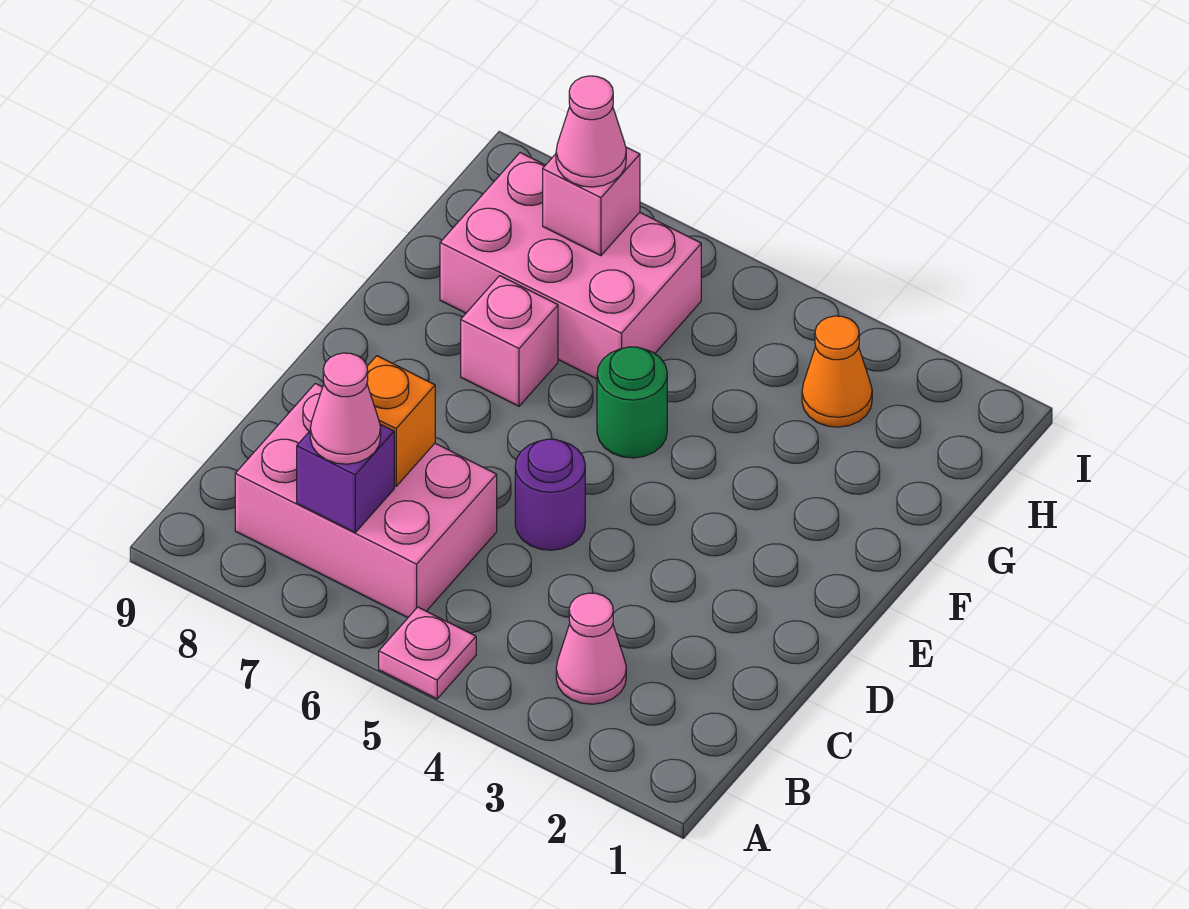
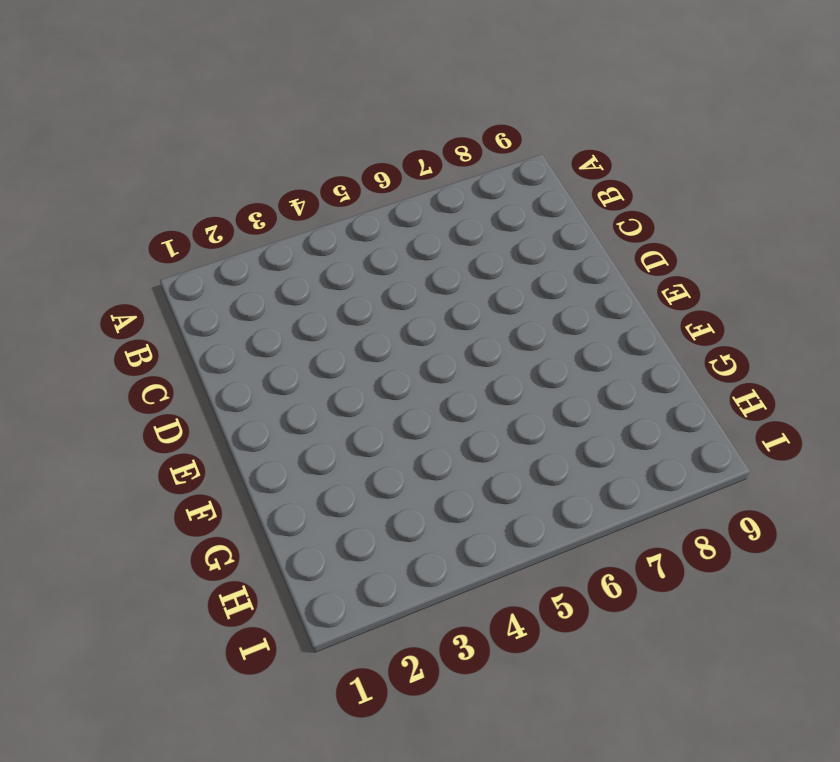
none -> pink plate A5 level 1
none -> pink cone B3 level 1
none -> pink brick B6:C8 level 1

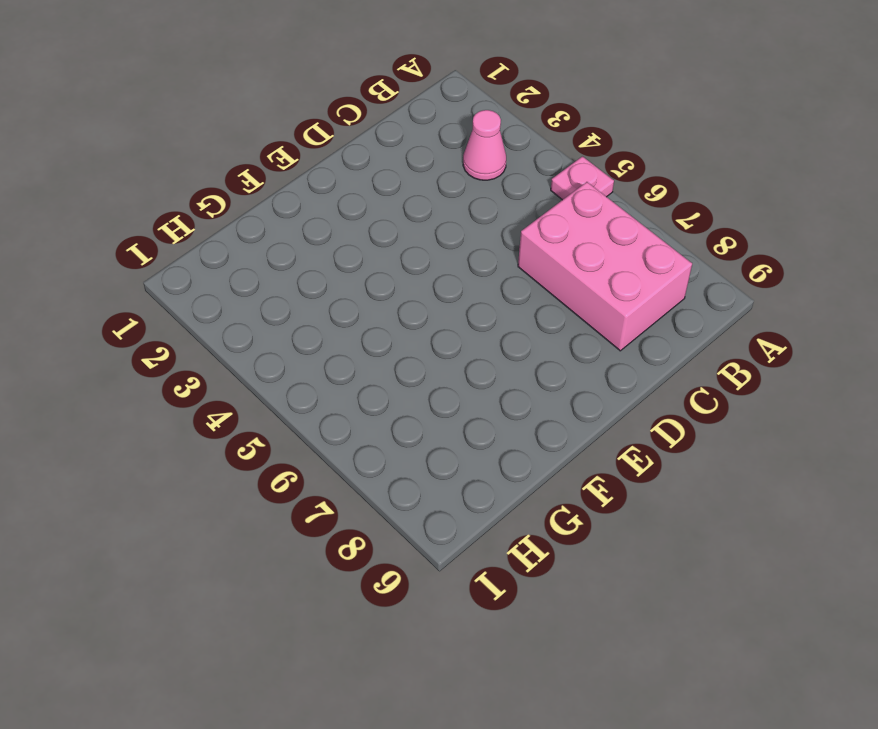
none -> purple round brick D5 level 1
none -> green round brick F5 level 1
none -> pink brick F7 level 1

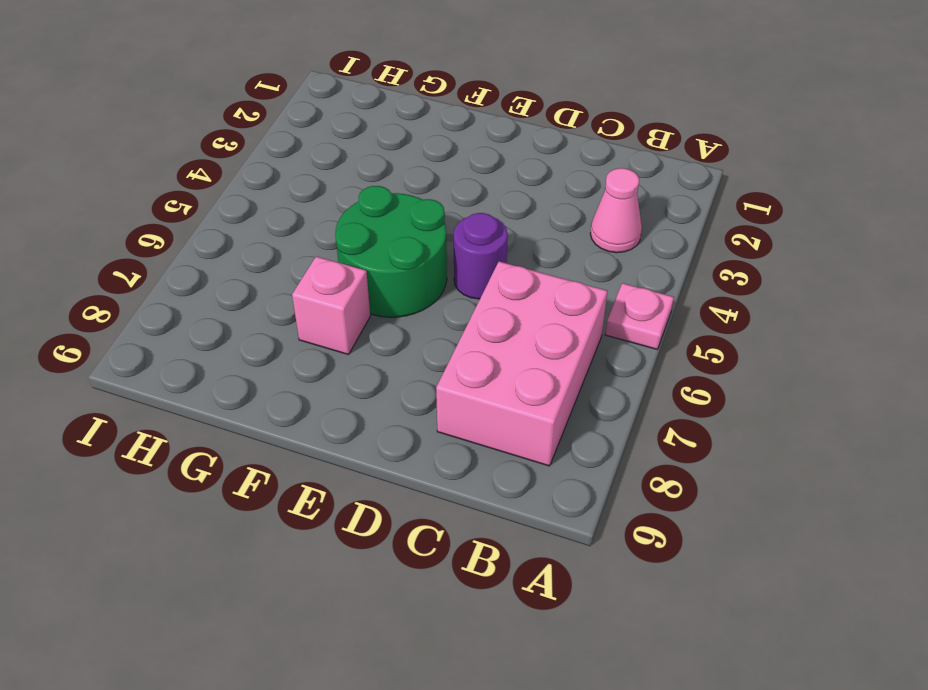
green round brick E5:F6 level 1 -> green round brick F5 level 1
none -> pink brick G6:H8 level 1
none -> orange cone H3 level 1
none -> purple brick B7 level 2

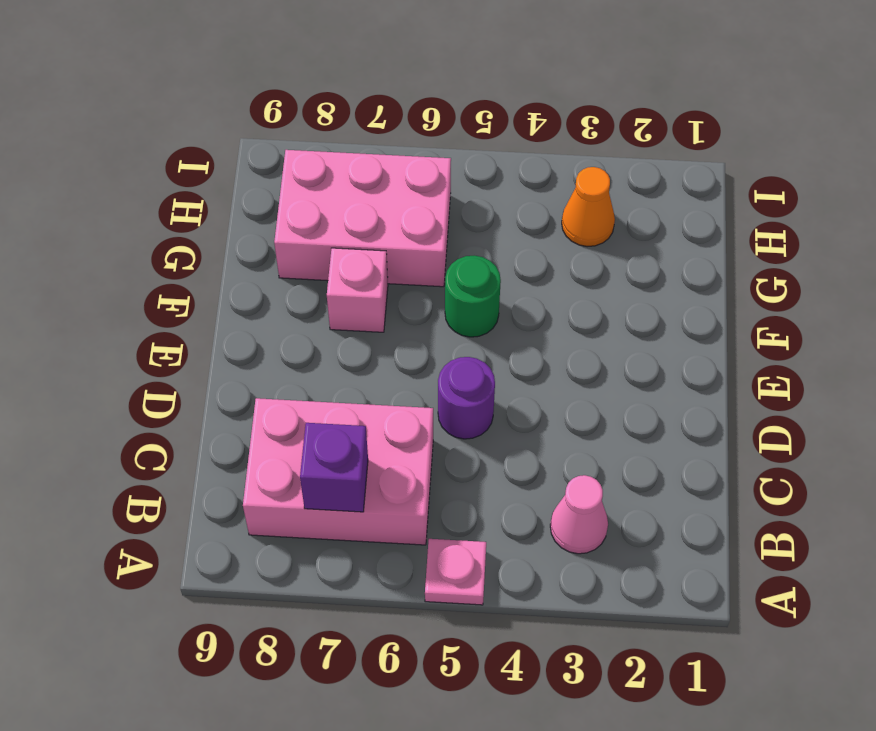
none -> orange brick C7 level 2
none -> pink brick H7 level 2
none -> pink cone B7 level 3

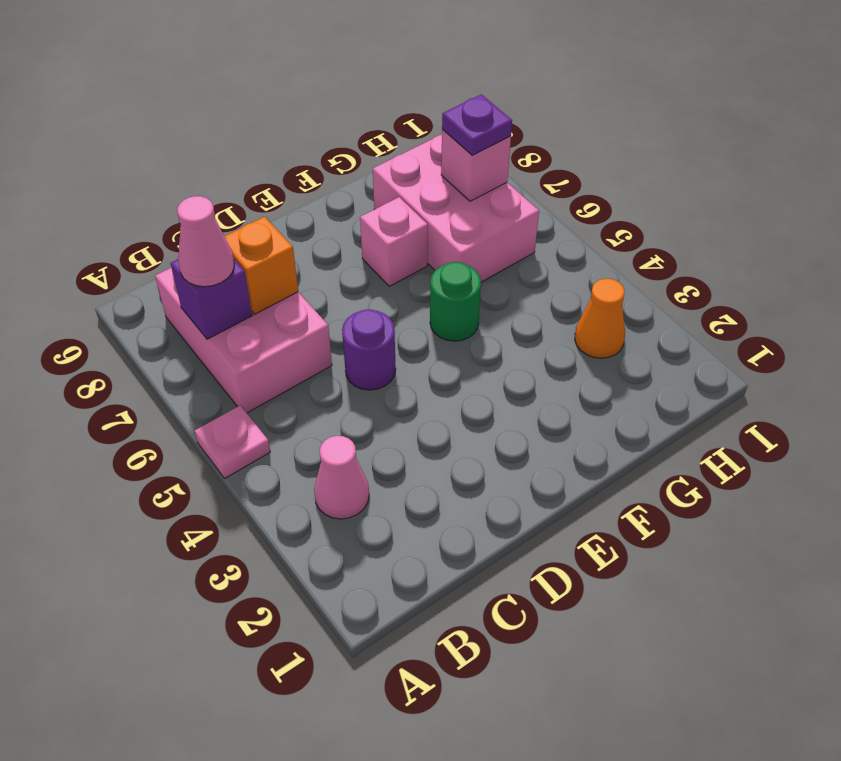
purple plate H7 level 3 -> pink cone H7 level 3

